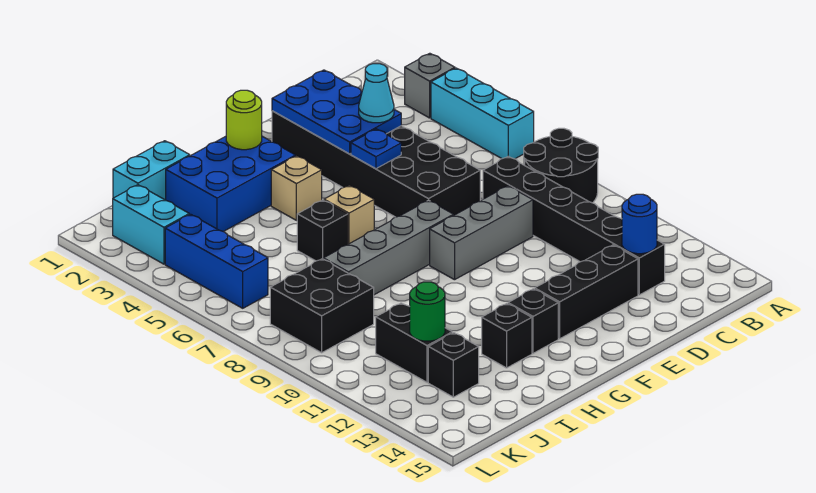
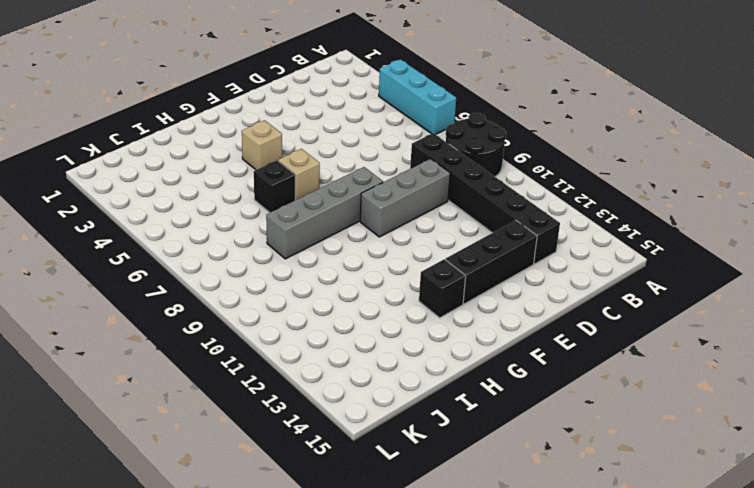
none -> grey brick A3 level 1
none -> black brick D2:E7 level 1
none -> blue brick G2:I3 level 1

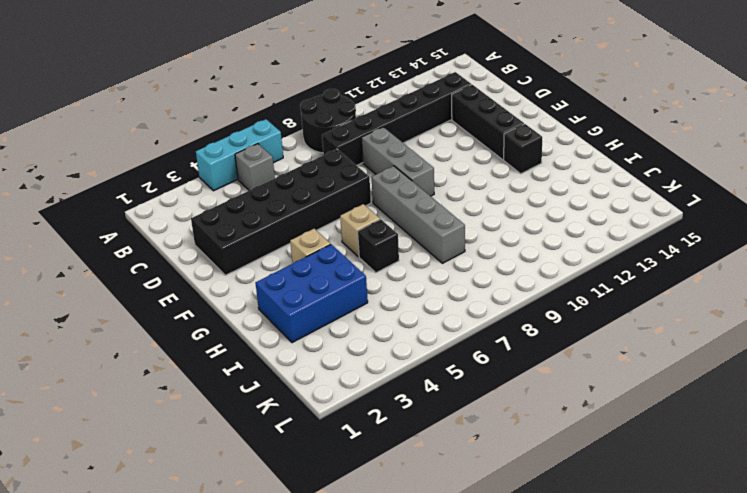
grey brick B5 level 1 -> grey brick A3 level 1
blue brick H2:I4 level 1 -> blue brick G2:I3 level 1
none -> black brick H13 level 1
none -> cyan brick I1:J1 level 1
none -> black brick J8:K9 level 1

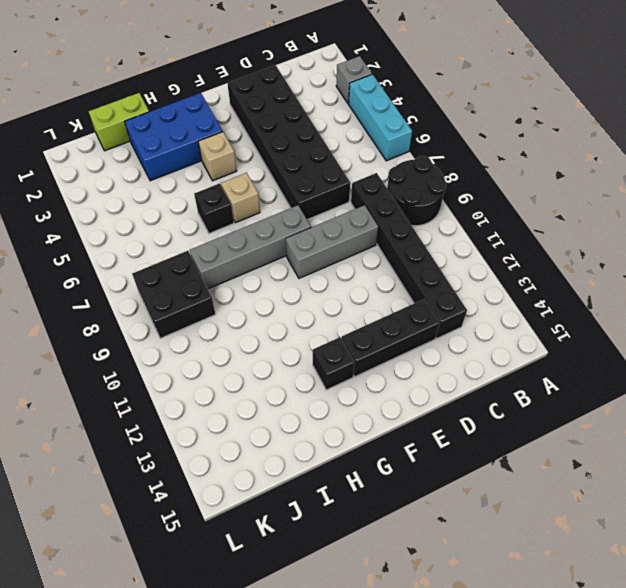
lime brick I1:J1 level 1 -> cyan brick I1:J1 level 1
none -> black brick H13 level 1
none -> black brick J11:J12 level 1
none -> black brick J13 level 1

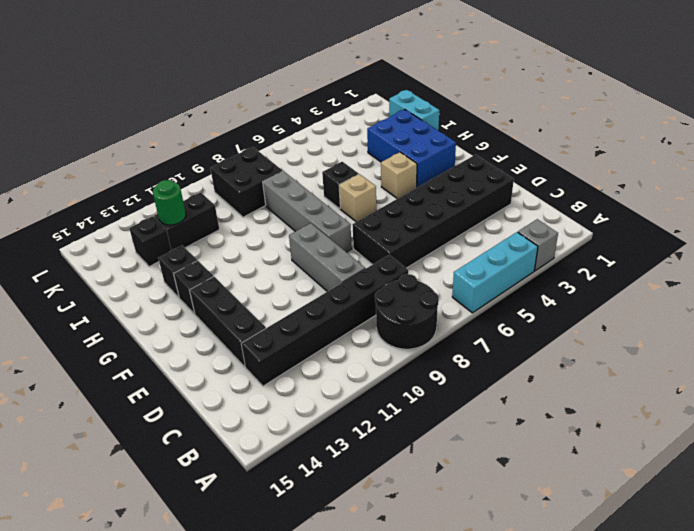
none -> cyan brick K2:K3 level 1
none -> blue brick K4:K6 level 1
none -> blue round brick C13 level 2

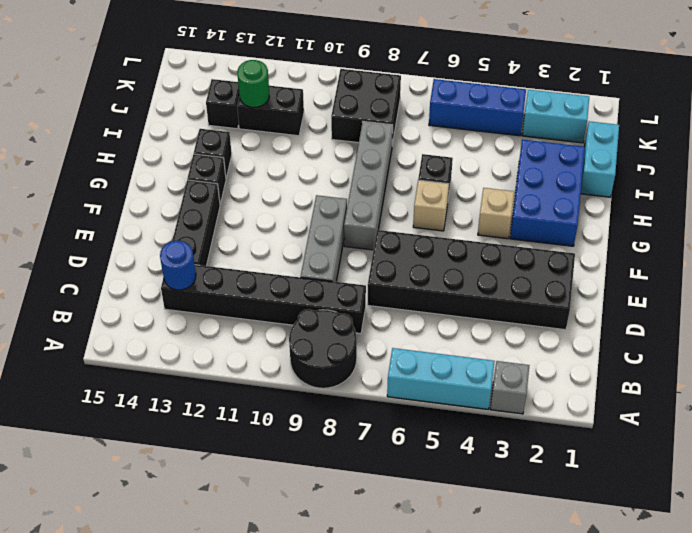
none -> blue plate D2:E4 level 2
none -> blue plate E5 level 2
none -> lime round brick G2 level 2

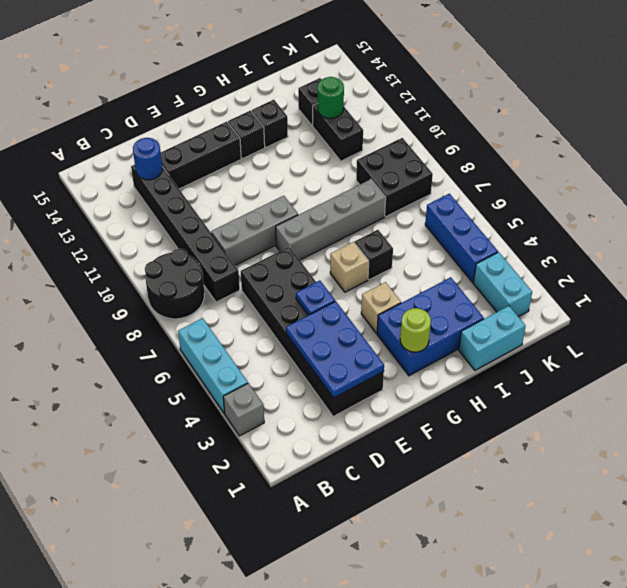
none -> cyan cone D4 level 3

